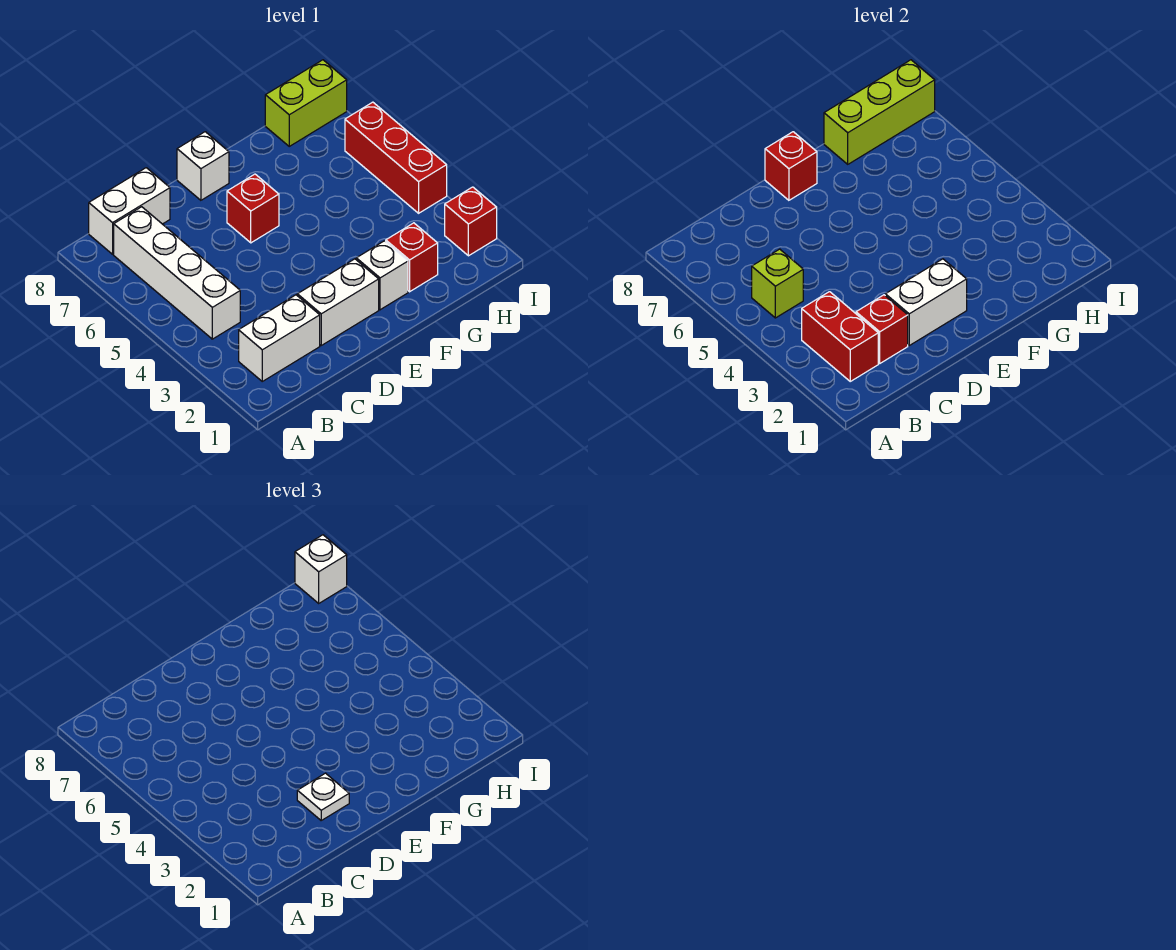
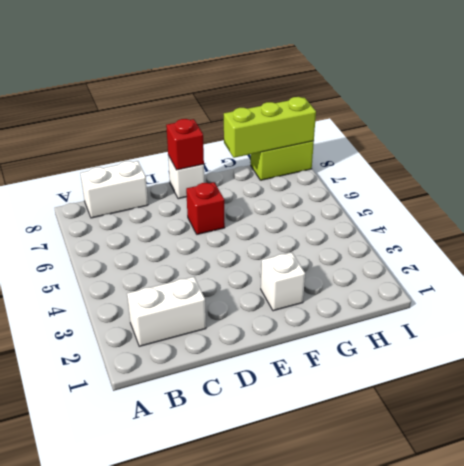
none -> white brick B4:B7 level 1
none -> white brick D2:E2 level 1
none -> red brick G2 level 1

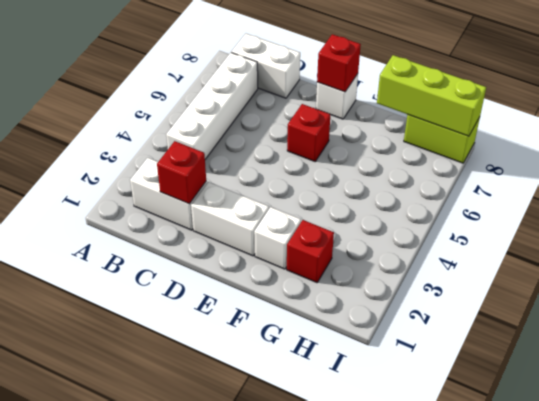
none -> red brick I2 level 1
none -> red brick I4:I6 level 1
none -> red brick B2:B3 level 2

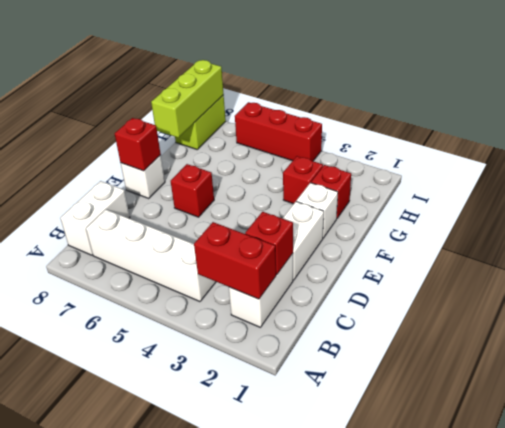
red brick G3 level 1 -> red brick I2 level 1
none -> lime brick B5 level 2
none -> white brick D2:E2 level 2
none -> white plate D2 level 3

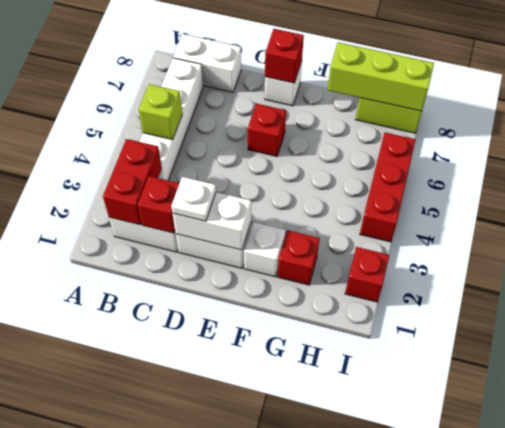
none -> white brick I8 level 3

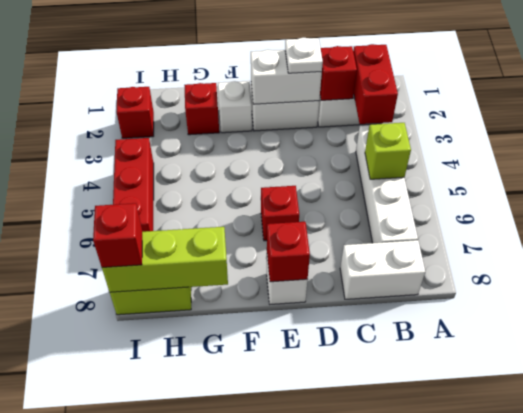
red brick I8 level 3 -> white brick I8 level 3

